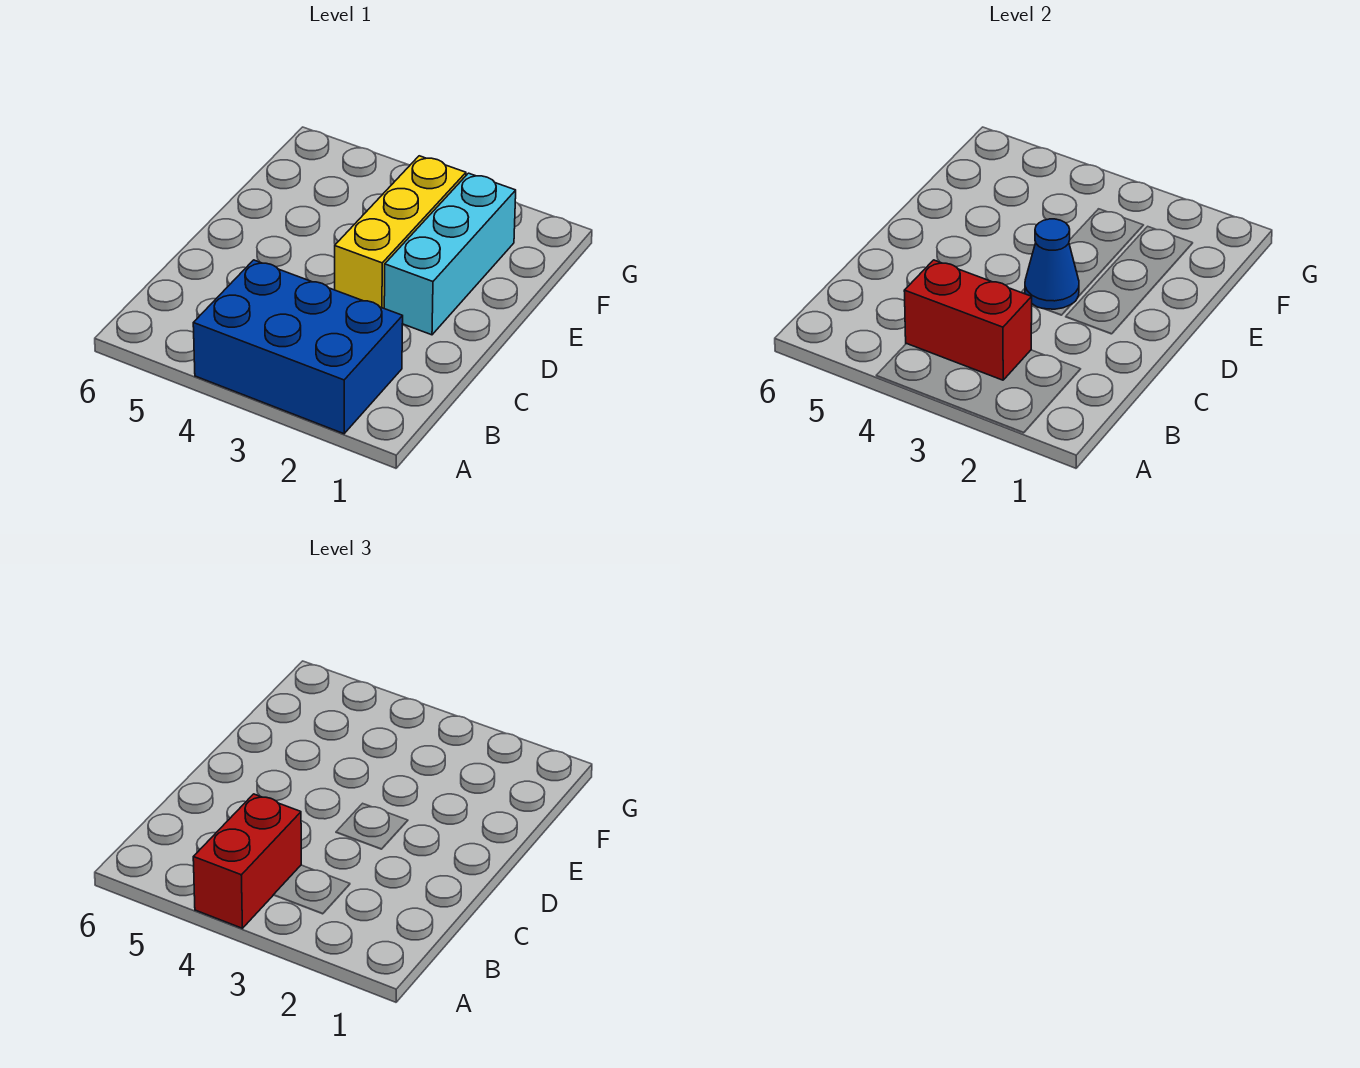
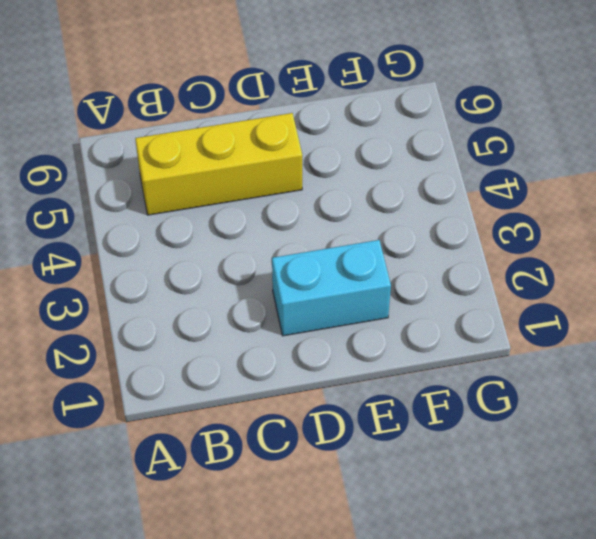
yellow brick B5:D5 level 1 -> yellow brick D3:F3 level 1
cyan brick D2:E2 level 1 -> cyan brick D2:F2 level 1
none -> blue brick A2:B4 level 1
none -> red brick B3:B4 level 2

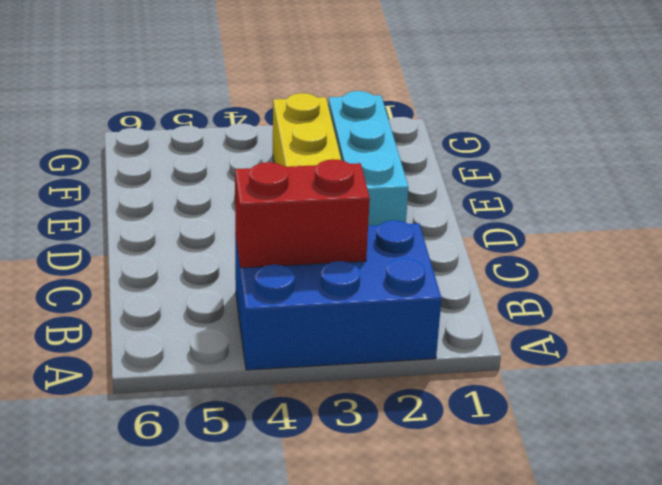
none -> blue cone D3 level 2
none -> red brick A4:B4 level 3

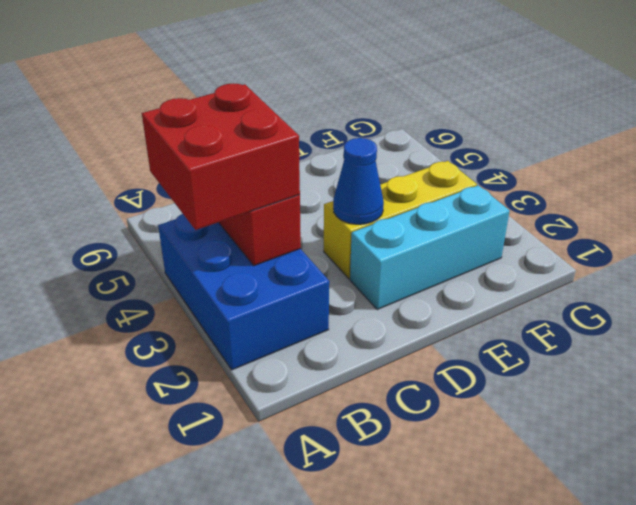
red brick A3:B4 level 3 -> red brick A4:B4 level 3

